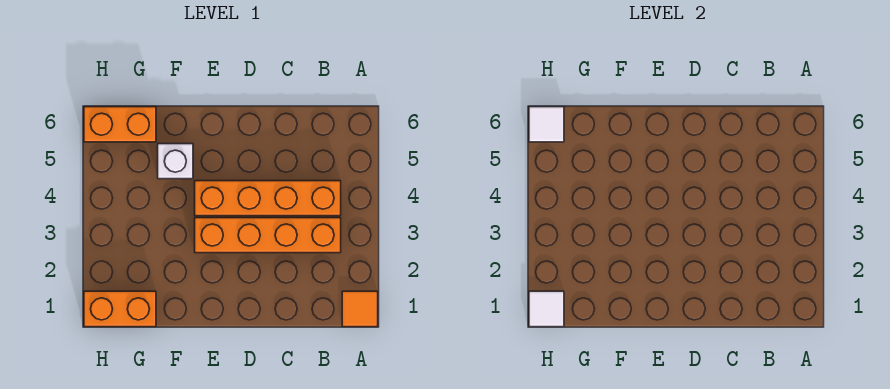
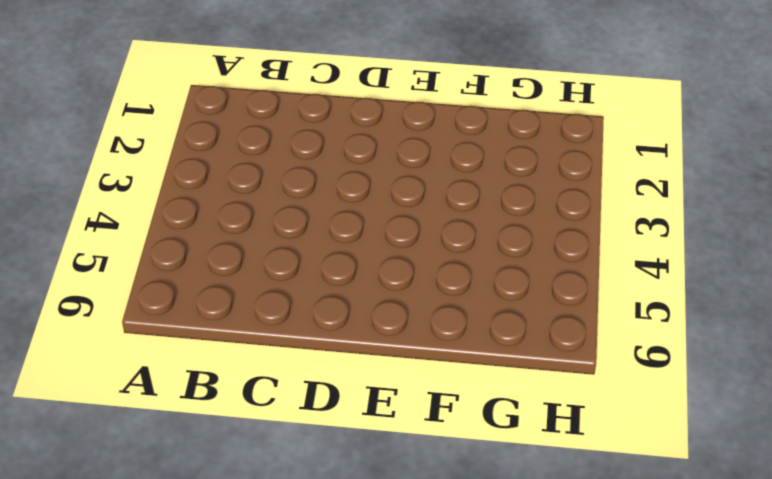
none -> orange tile A1 level 1
none -> orange brick B3:E3 level 1

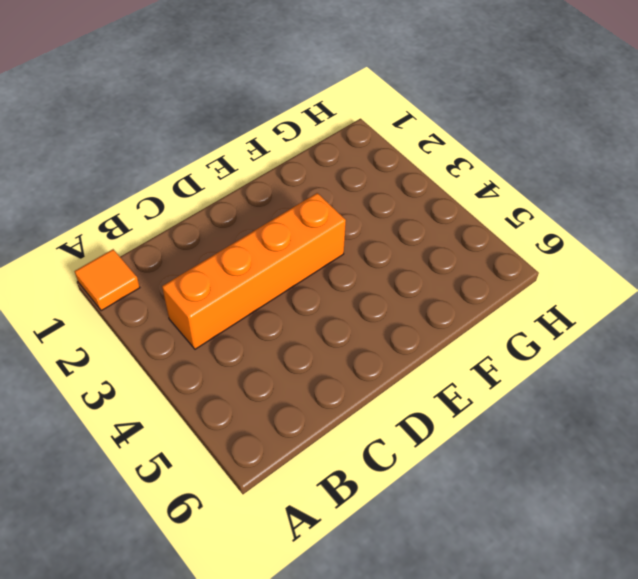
none -> orange brick B4:E4 level 1
none -> white brick F5 level 1

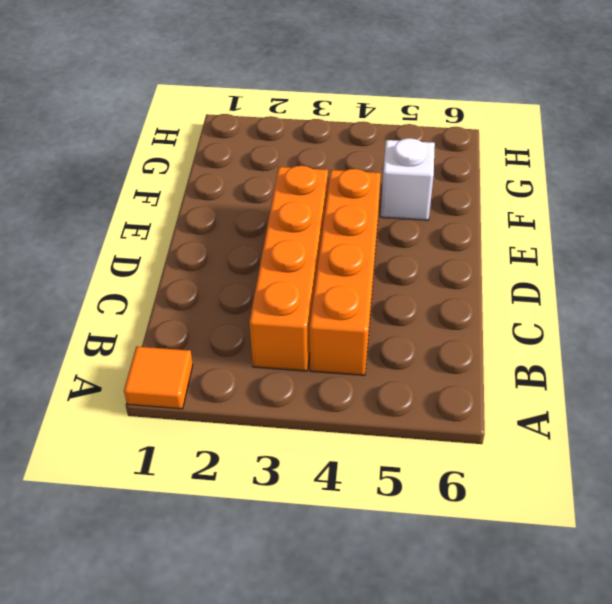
none -> orange brick G1:H1 level 1
none -> orange brick G6:H6 level 1

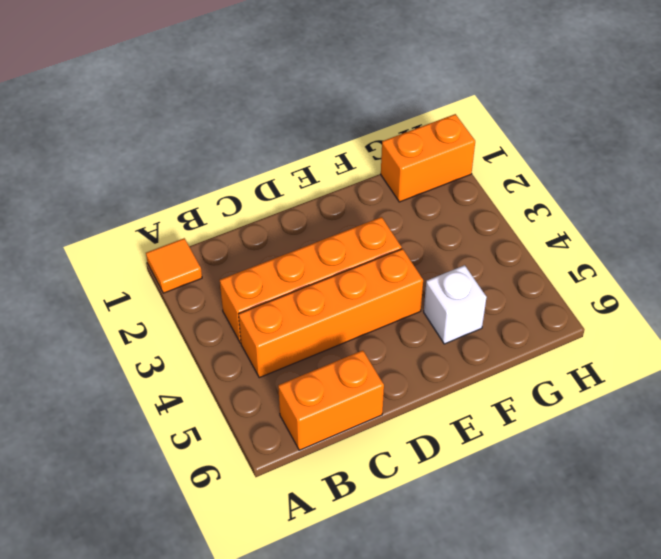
orange brick B6:C6 level 1 -> orange brick G6:H6 level 1
none -> white tile H1 level 2
none -> white tile H6 level 2

